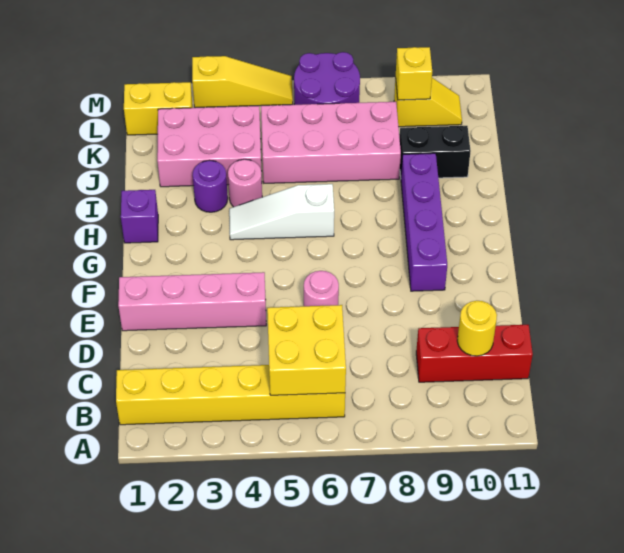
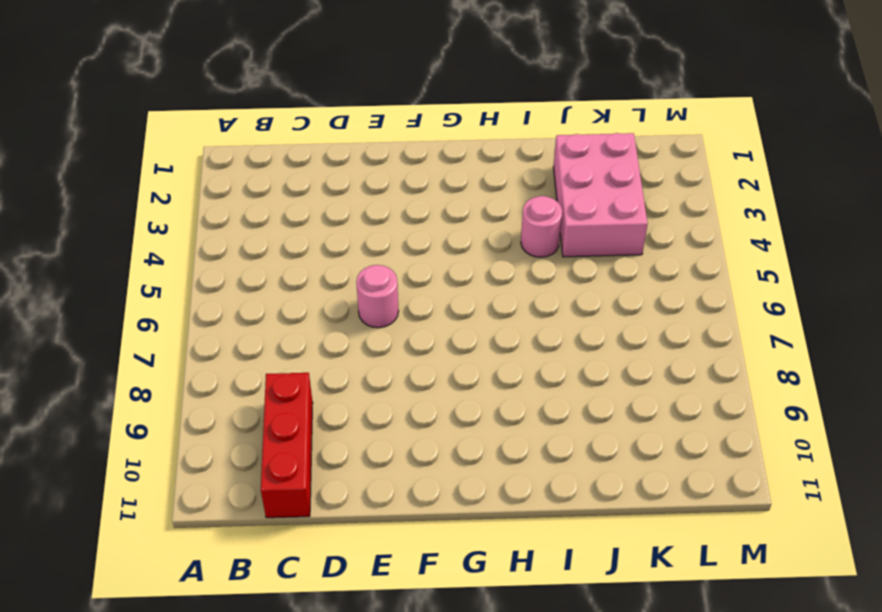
none -> yellow brick B1:B6 level 1
none -> pink brick E1:E4 level 1
none -> purple brick F9:I9 level 1

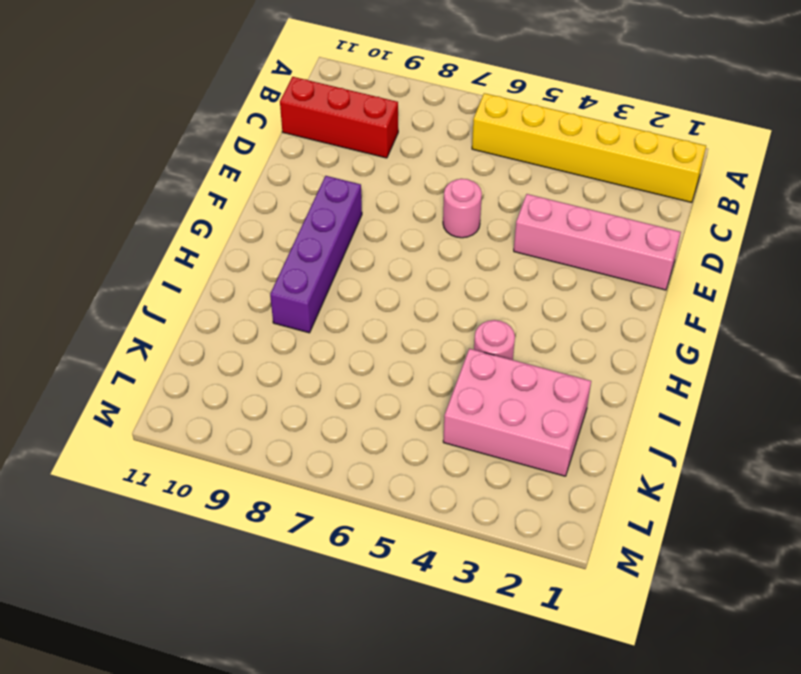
none -> purple brick H1 level 1
none -> white slope H4:H6 level 1 top 6
none -> purple round brick I3 level 1

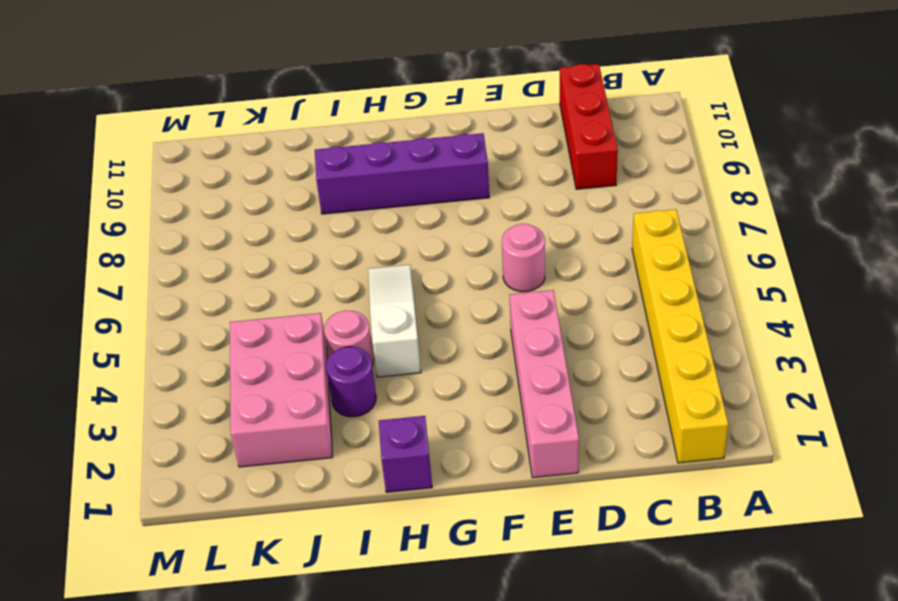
white slope H4:H6 level 1 top 4 -> white slope H4:H6 level 1 top 6
none -> pink brick J5:K8 level 1
none -> black brick J9:J10 level 1
none -> yellow brick L1:L2 level 1

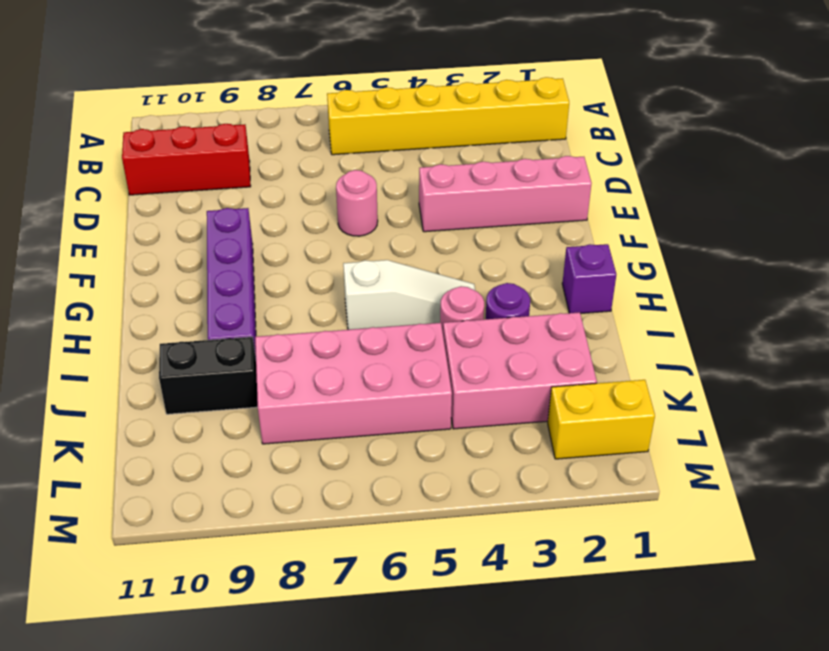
none -> purple round brick L6:M7 level 1
none -> yellow slope L9:L10 level 1 top 9
none -> yellow slope M3:M5 level 1 top 3

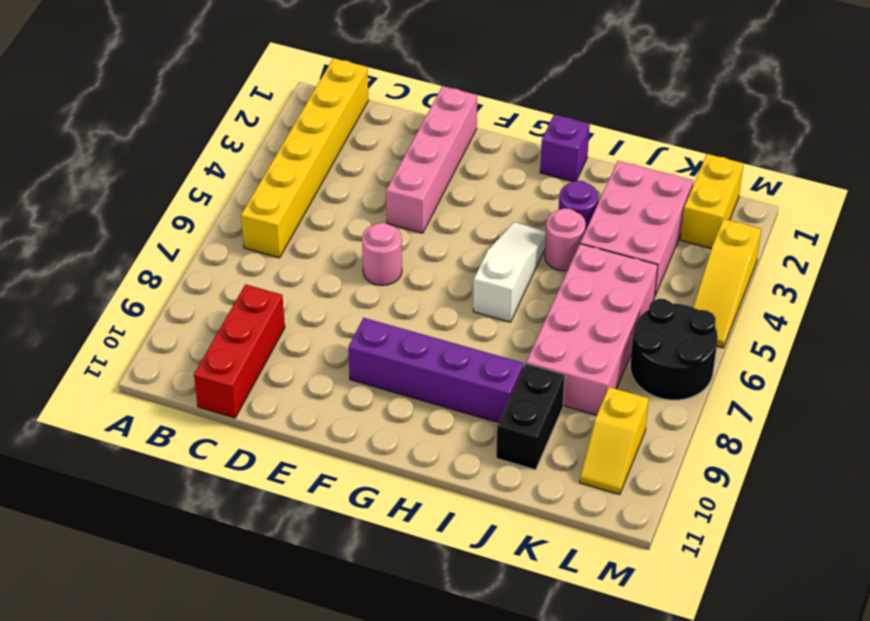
black round brick L6:M7 level 1 -> purple round brick L6:M7 level 1
none -> yellow brick B5:C6 level 2
none -> yellow round brick C10 level 2
none -> yellow brick L9 level 2

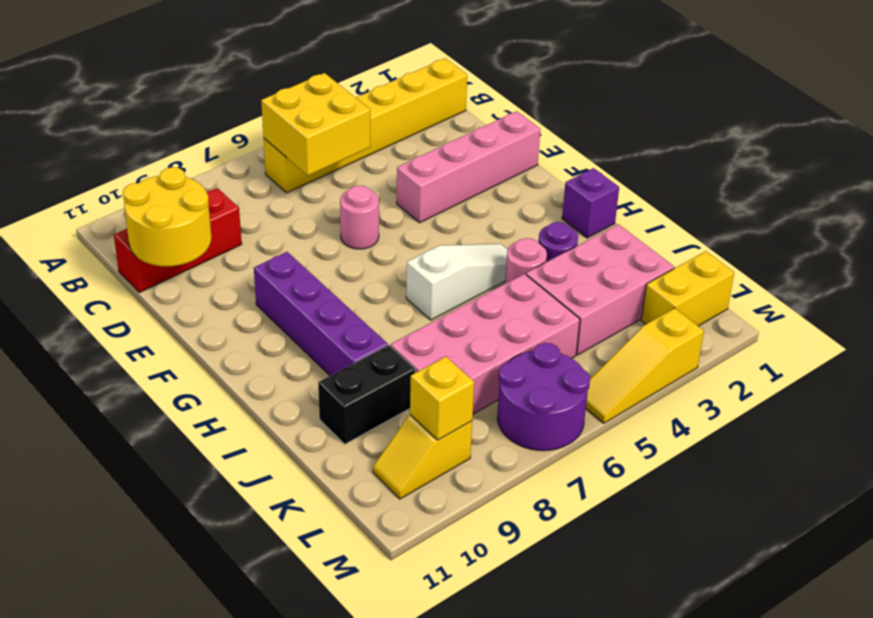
yellow round brick C10:D11 level 2 -> yellow round brick C10 level 2

